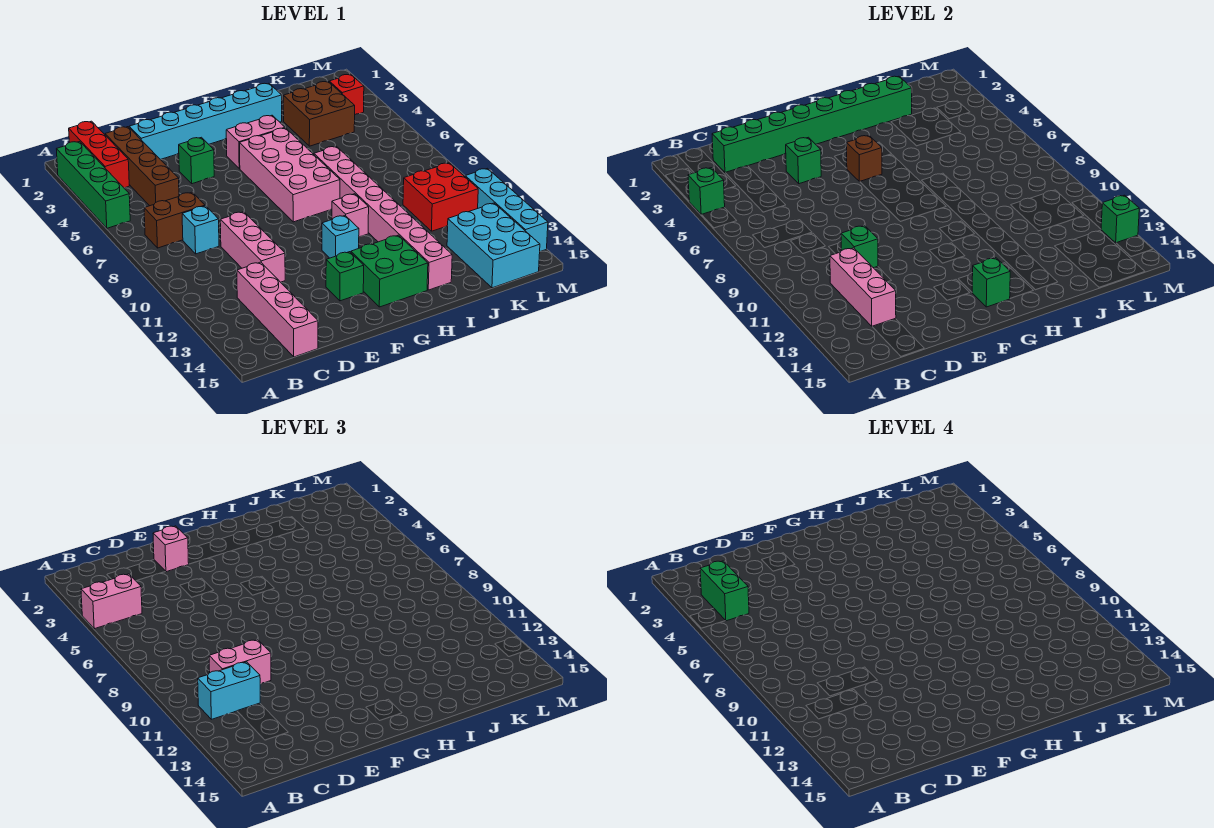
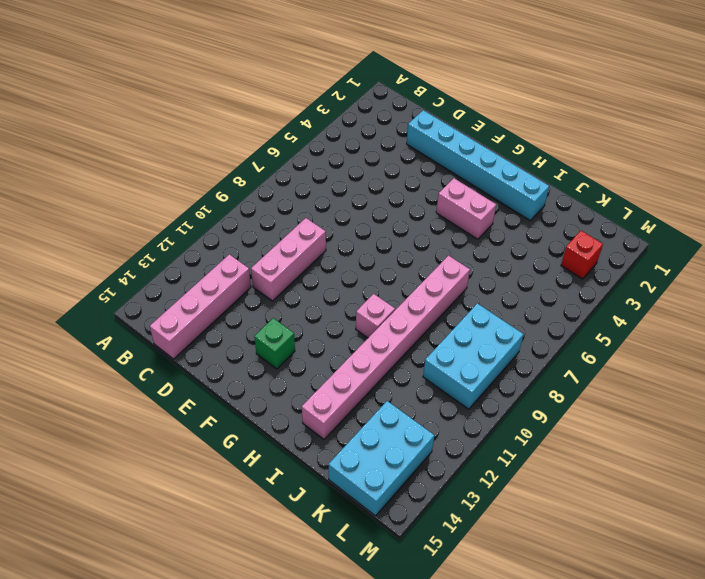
cyan brick K8:L10 level 1 -> red brick K10:L11 level 1
none -> green brick A2:A5 level 1
none -> red brick B1:B3 level 1
none -> brown brick B7:C7 level 1
none -> brown brick C2:C5 level 1

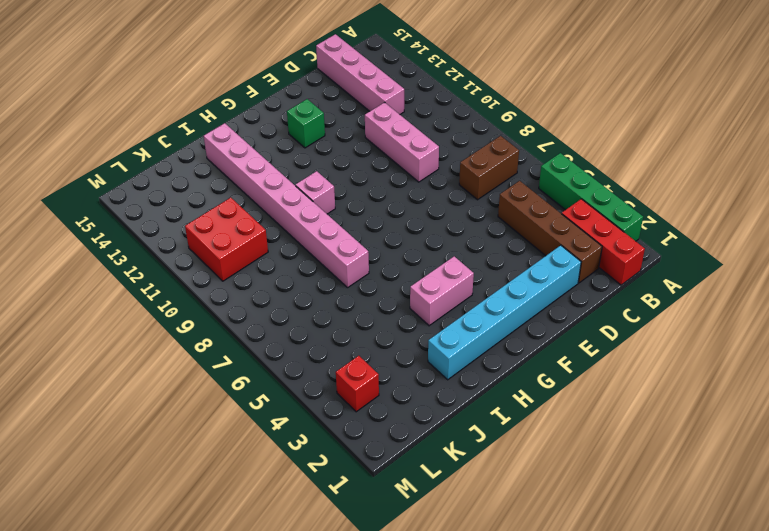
none -> cyan brick C8 level 1
none -> green brick E4 level 1
none -> pink brick G5:H8 level 1
none -> cyan brick G11 level 1

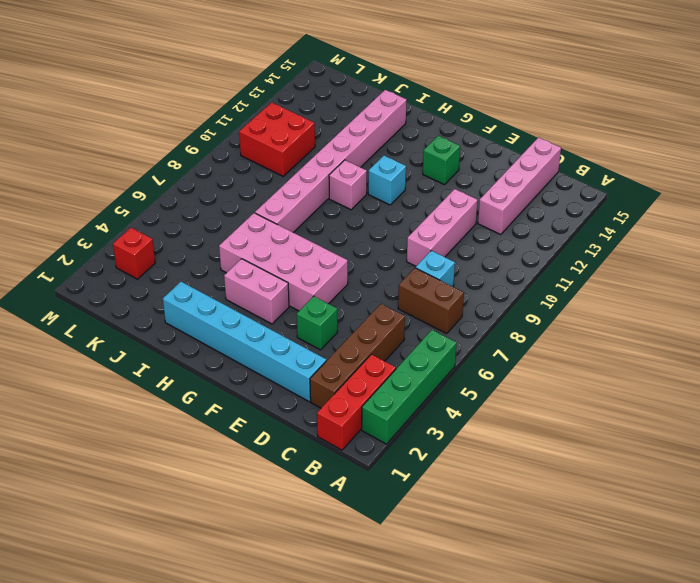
pink brick F5:I6 level 1 -> pink brick G5:H8 level 1
none -> green brick G13:H14 level 1
none -> brown brick J3:K4 level 1
none -> cyan brick K13:L15 level 1
none -> cyan brick M11:M14 level 1

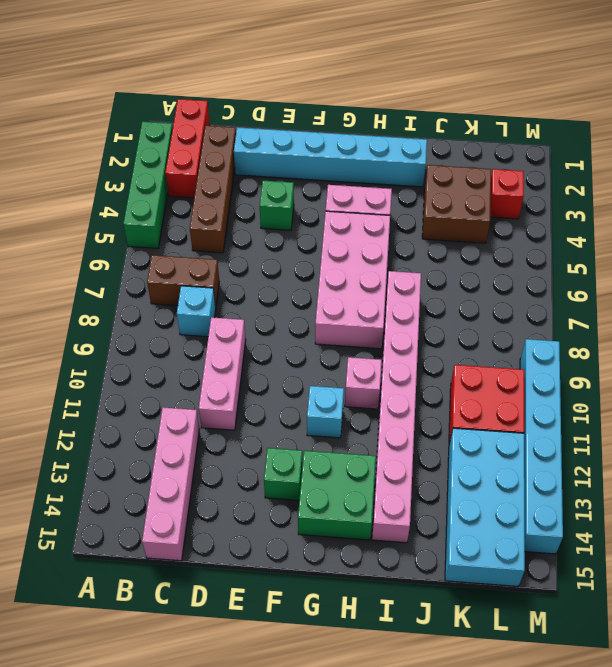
cyan brick K12:L15 level 1 -> cyan brick K13:L15 level 1
cyan brick M9:M14 level 1 -> cyan brick M11:M14 level 1
none -> green brick A4 level 2
none -> green brick C2:J2 level 2
none -> pink brick C11:C13 level 2
none -> green brick D10 level 2

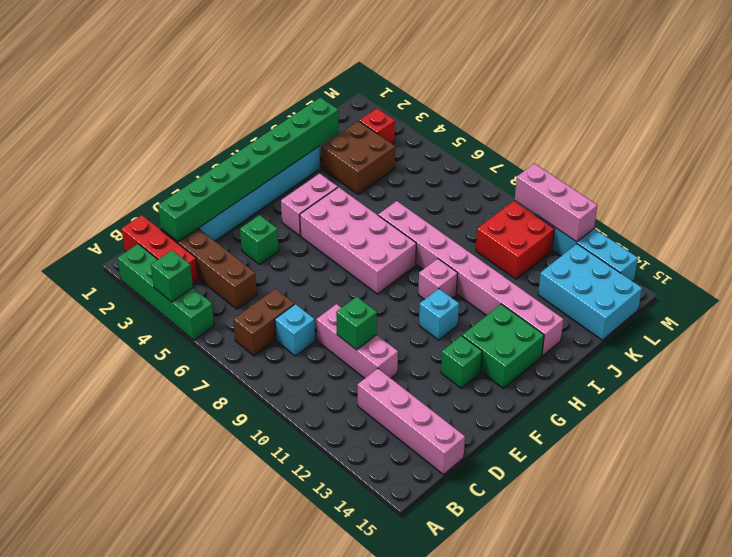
pink brick M10:M12 level 2 -> pink brick C11:C13 level 2
none -> green brick E4 level 2
none -> brown brick G5 level 2
none -> green brick G14 level 2
none -> green brick M13 level 2

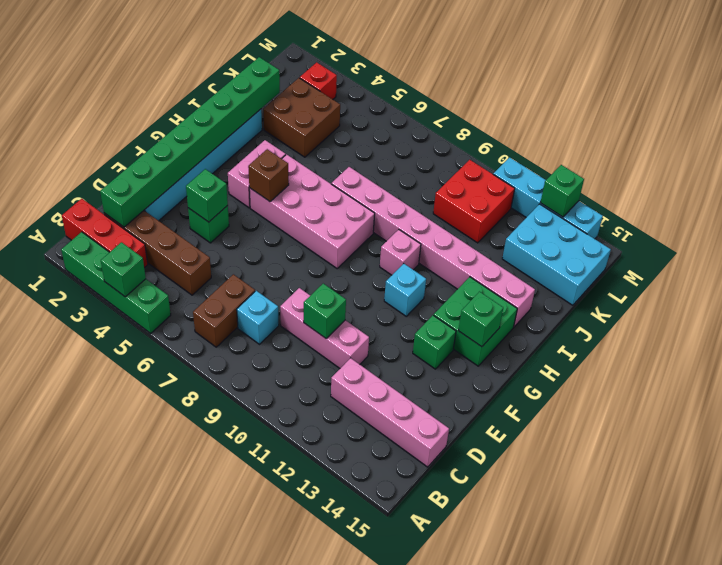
none -> pink brick C11:C13 level 2
none -> pink brick A4:B4 level 3
none -> cyan brick B11:C11 level 3
none -> pink brick C10:D10 level 3

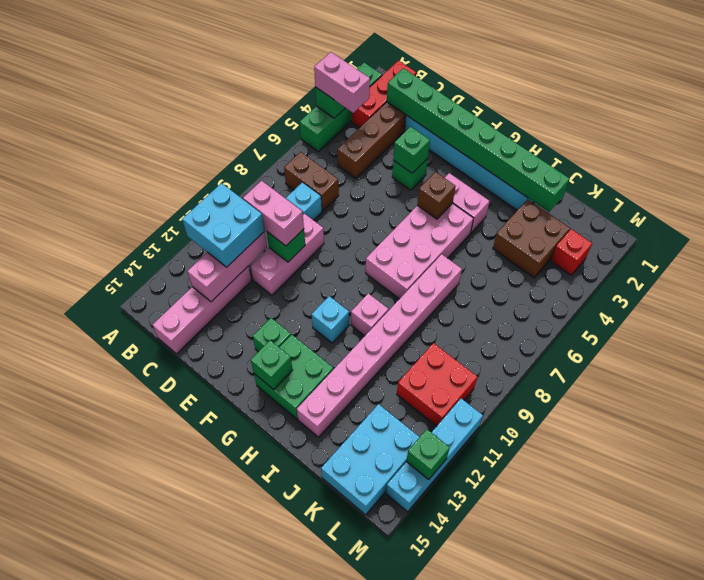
cyan brick B11:C12 level 3 -> cyan brick B11:C11 level 3
none -> pink brick E2 level 3
none -> green brick B3:B4 level 4

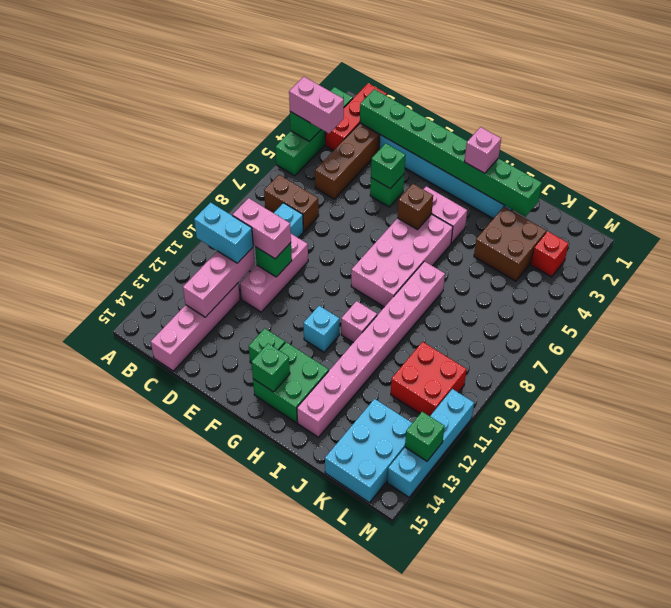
pink brick H2 level 3 -> pink brick E2 level 3
none -> green brick B3:B4 level 4

